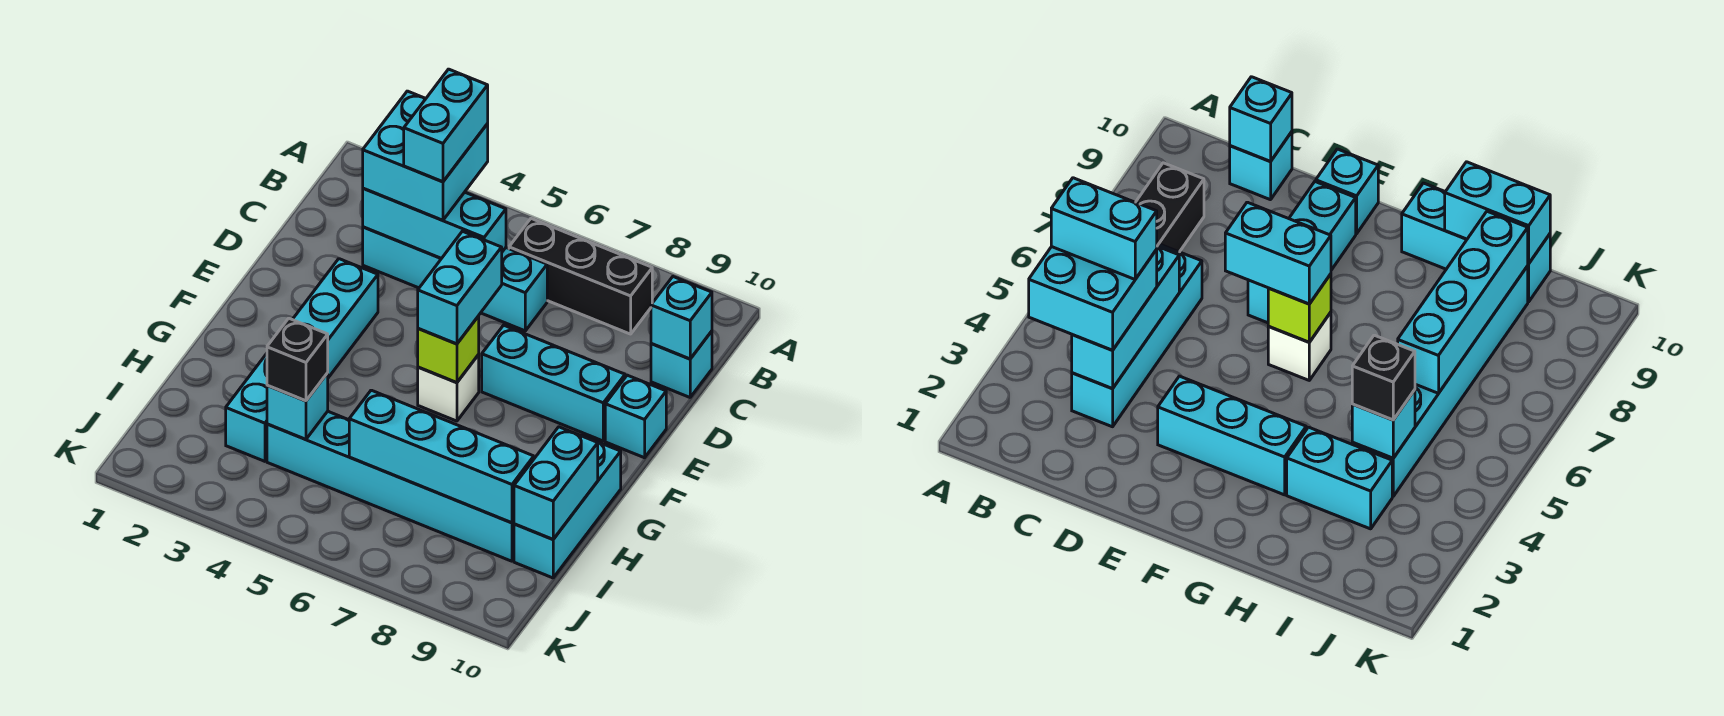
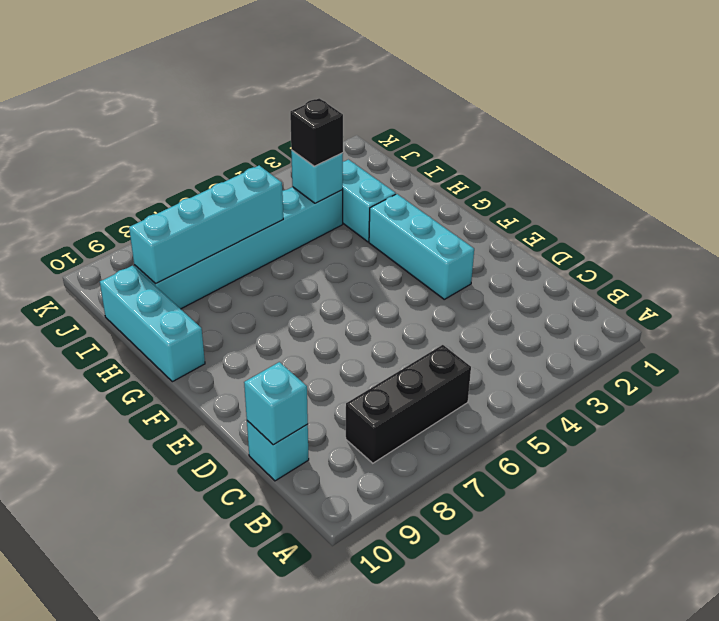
none -> cyan brick C3:C6 level 1
none -> cyan brick E7:E9 level 1
none -> cyan brick E10 level 1

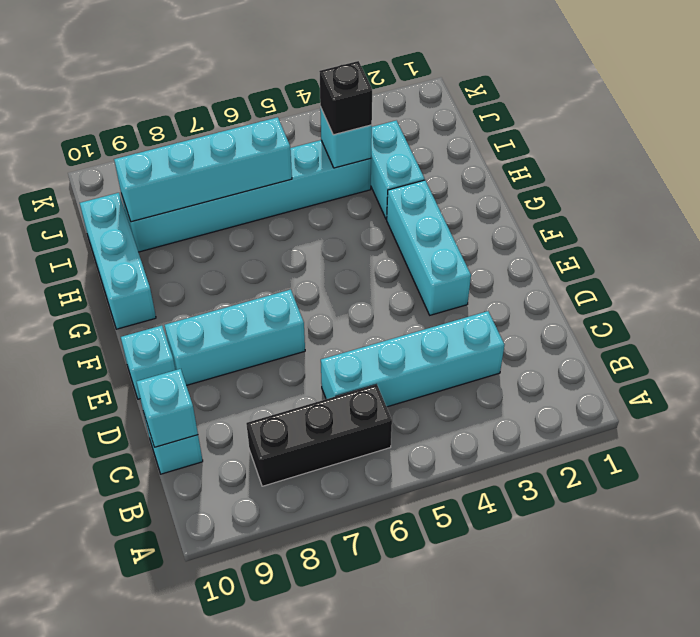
none -> white brick F6 level 1
none -> cyan brick C3:C5 level 2
none -> lime brick F6 level 2

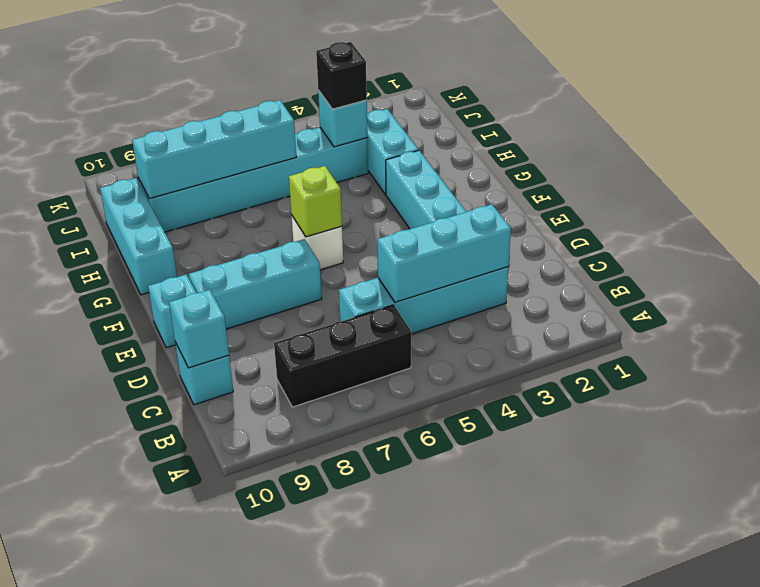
none -> cyan brick H10:I10 level 2
none -> cyan brick B3:C4 level 3
none -> cyan brick E6:F6 level 3

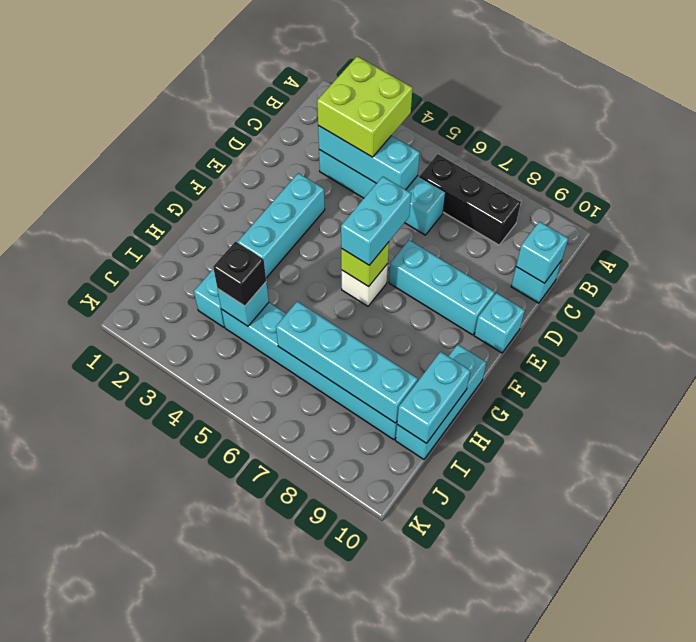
lime brick B3:C4 level 3 -> cyan brick B3:C4 level 3
none -> cyan brick B4:C4 level 4

